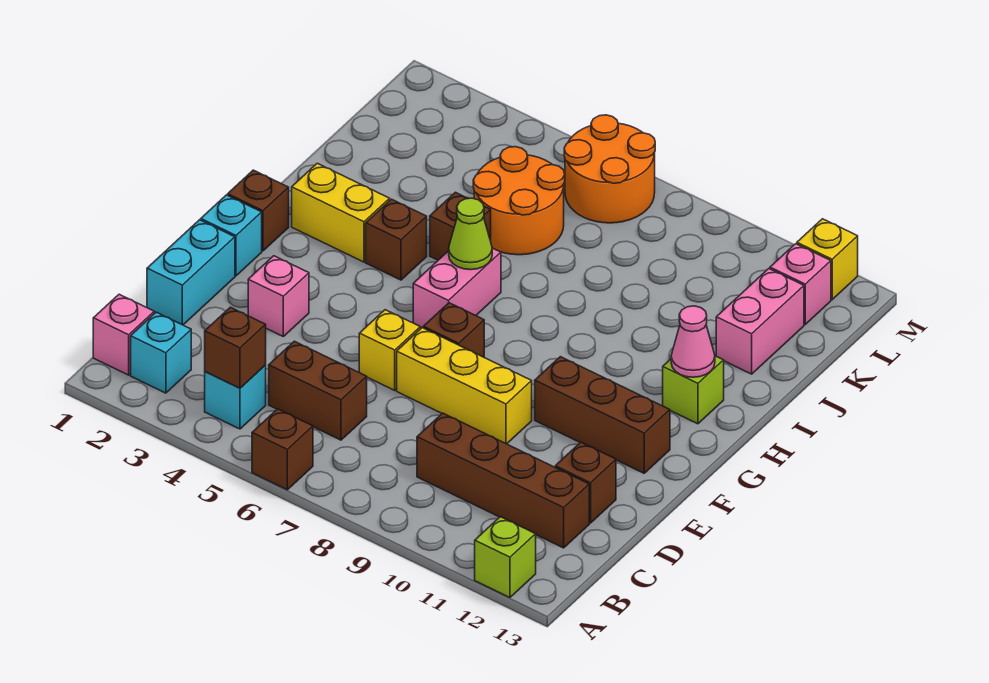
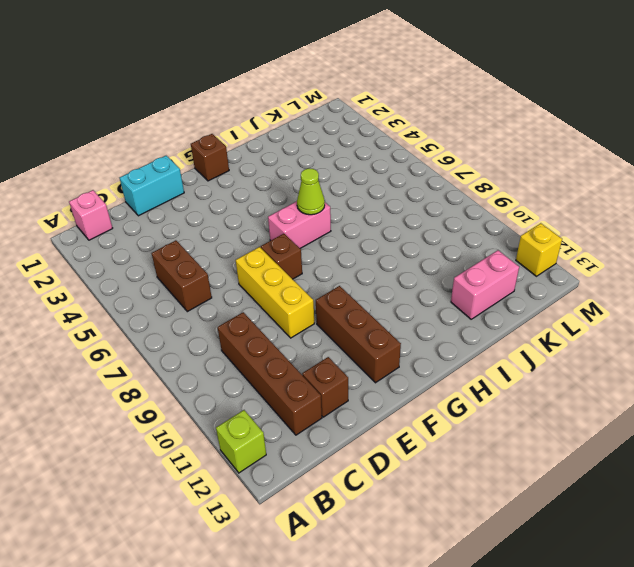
none -> brown brick A6 level 1
none -> cyan brick B2 level 1
none -> cyan brick B4 level 1

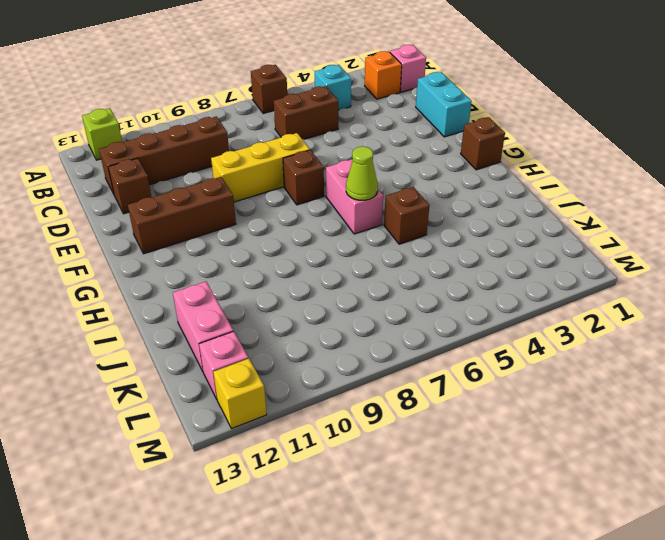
orange brick B2 level 1 -> cyan brick B2 level 1
none -> pink brick E3 level 1
none -> yellow brick E6 level 1
none -> cyan brick F1 level 1

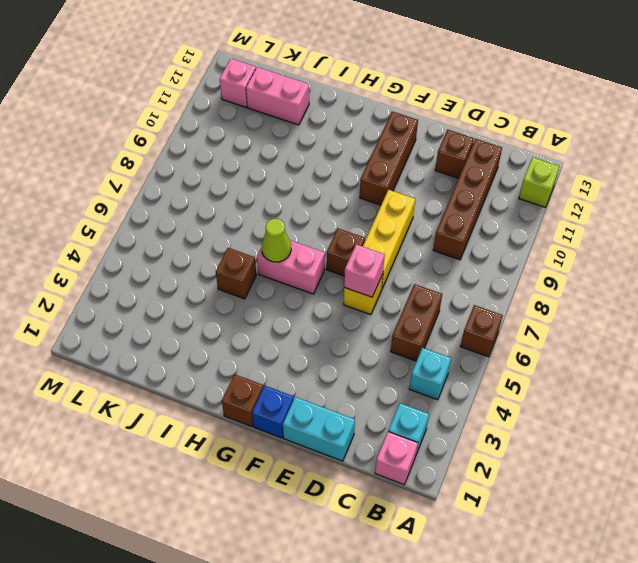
pink brick E6 level 2 -> pink brick E3 level 1
blue brick F1 level 1 -> cyan brick F1 level 1
none -> yellow brick H2:H3 level 1
none -> brown brick H4 level 1
none -> lime brick H12 level 1

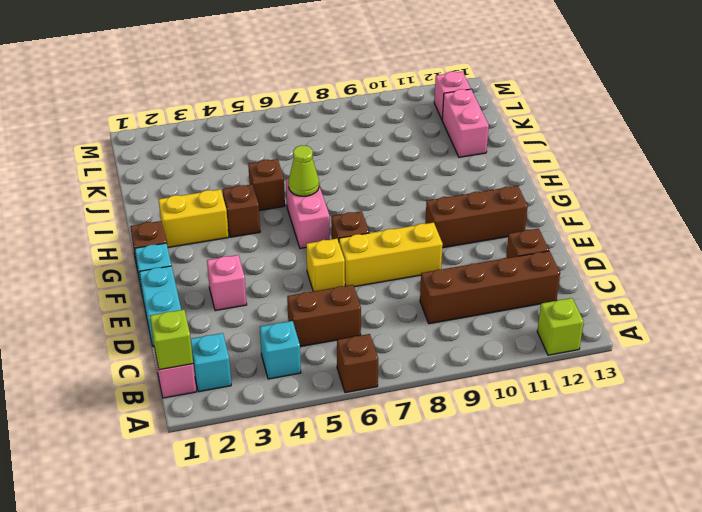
lime brick B1 level 2 -> lime brick H12 level 1
none -> orange round brick J5:K6 level 1
none -> orange round brick L6:M7 level 1
none -> yellow brick M12 level 1

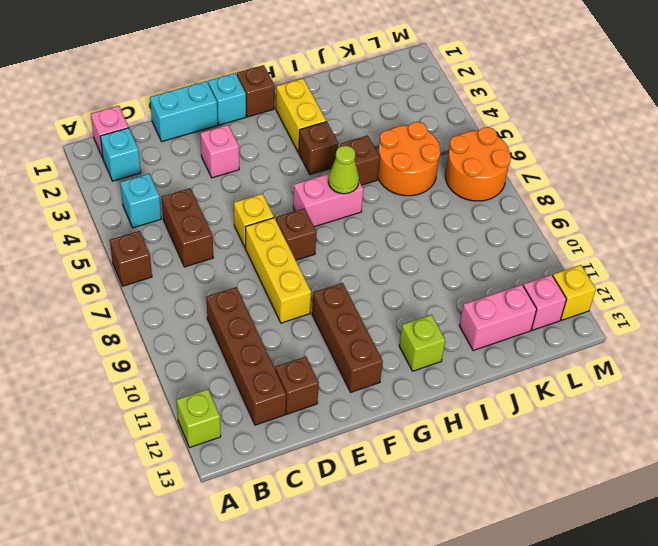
none -> brown brick B4 level 2
none -> pink cone H12 level 2

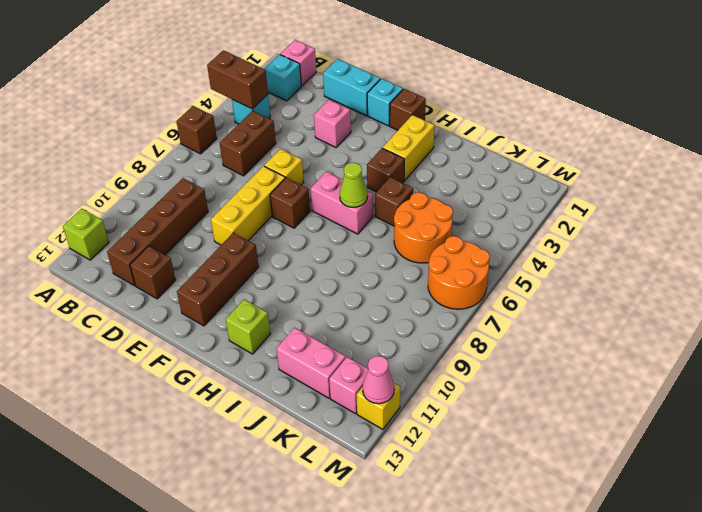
brown brick A4:B4 level 2 -> brown brick B4 level 2
pink cone M12 level 2 -> pink cone H12 level 2

